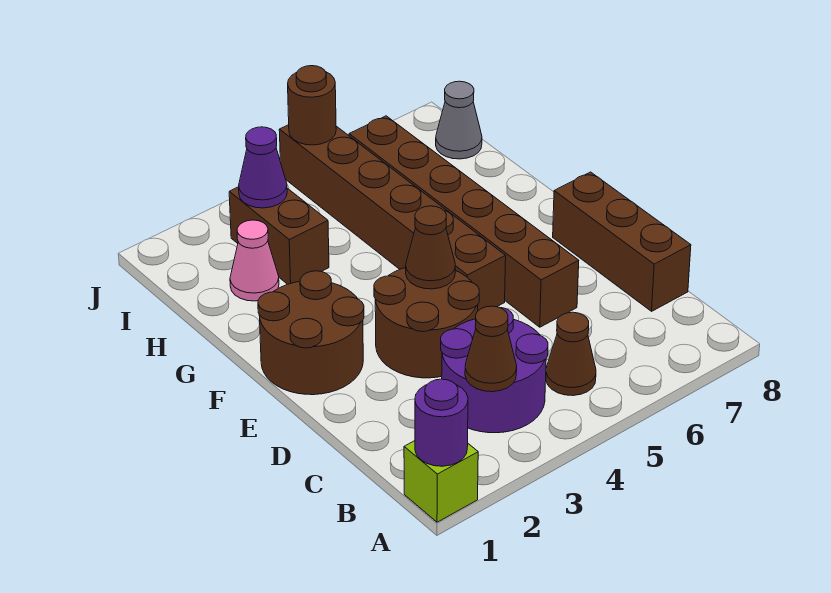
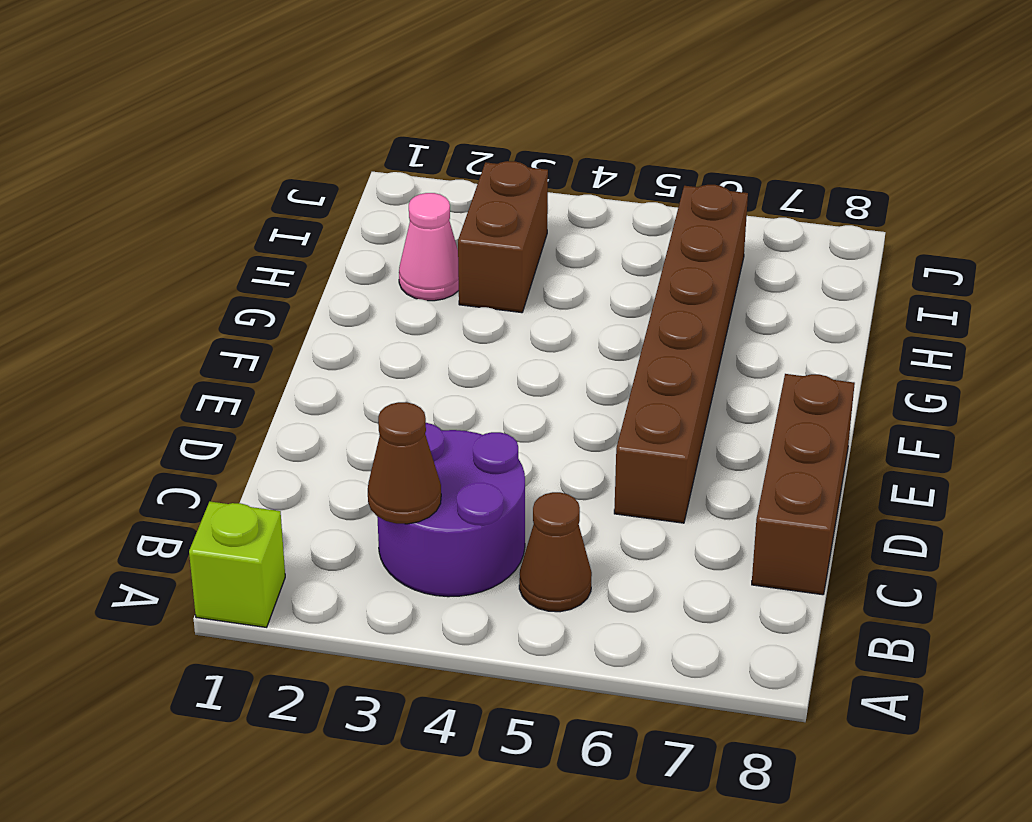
none -> brown round brick D3:E4 level 1
none -> brown round brick E1:F2 level 1
none -> brown brick E5:J5 level 1

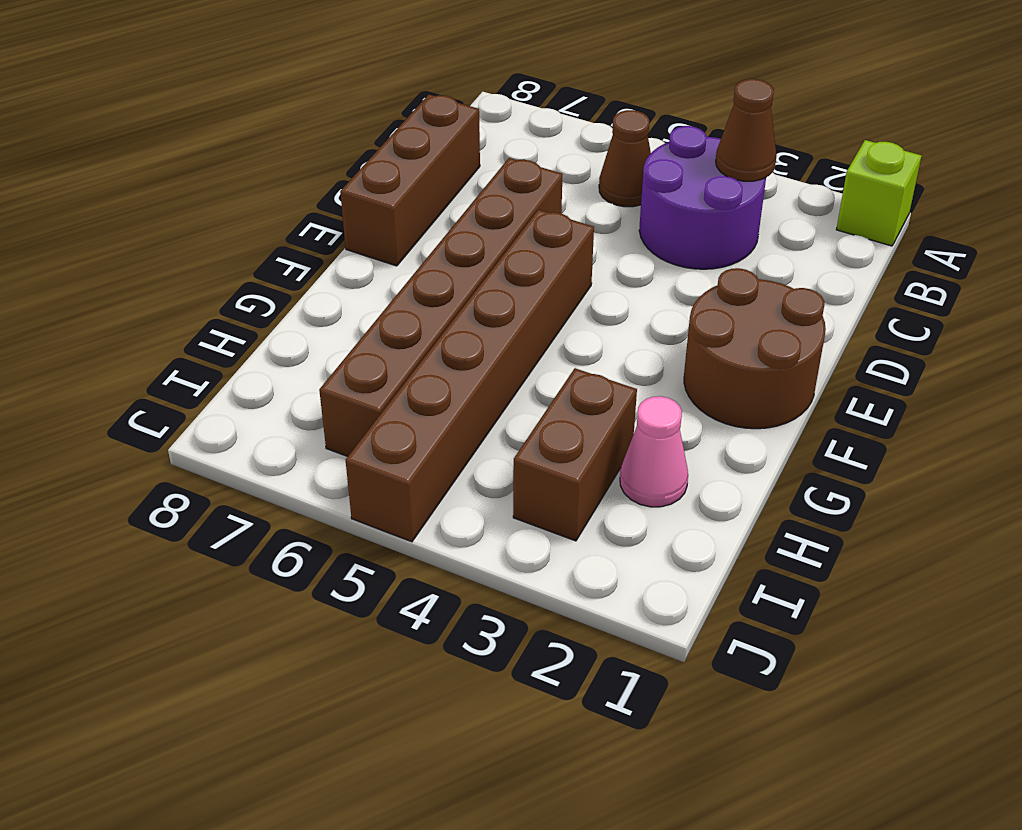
none -> brown round brick D3:E4 level 1
none -> grey cone I8 level 1
none -> purple round brick A1 level 2

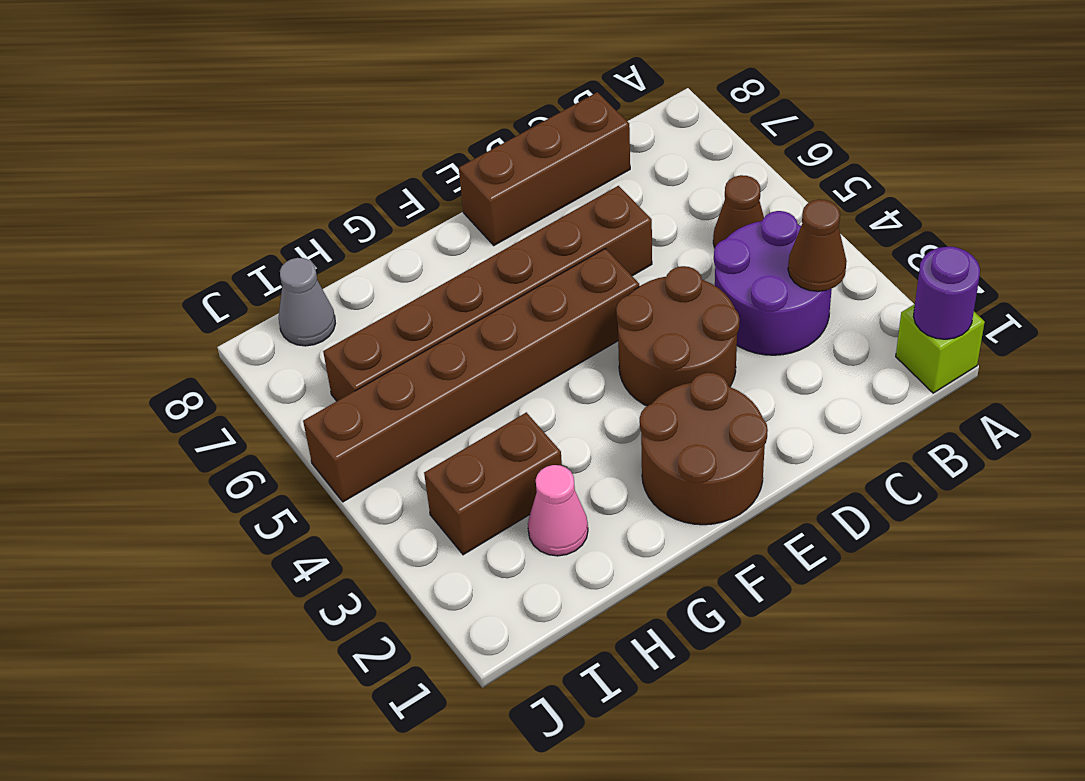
none -> brown cone E4 level 2
none -> purple cone I3 level 2
none -> brown round brick J5 level 2

